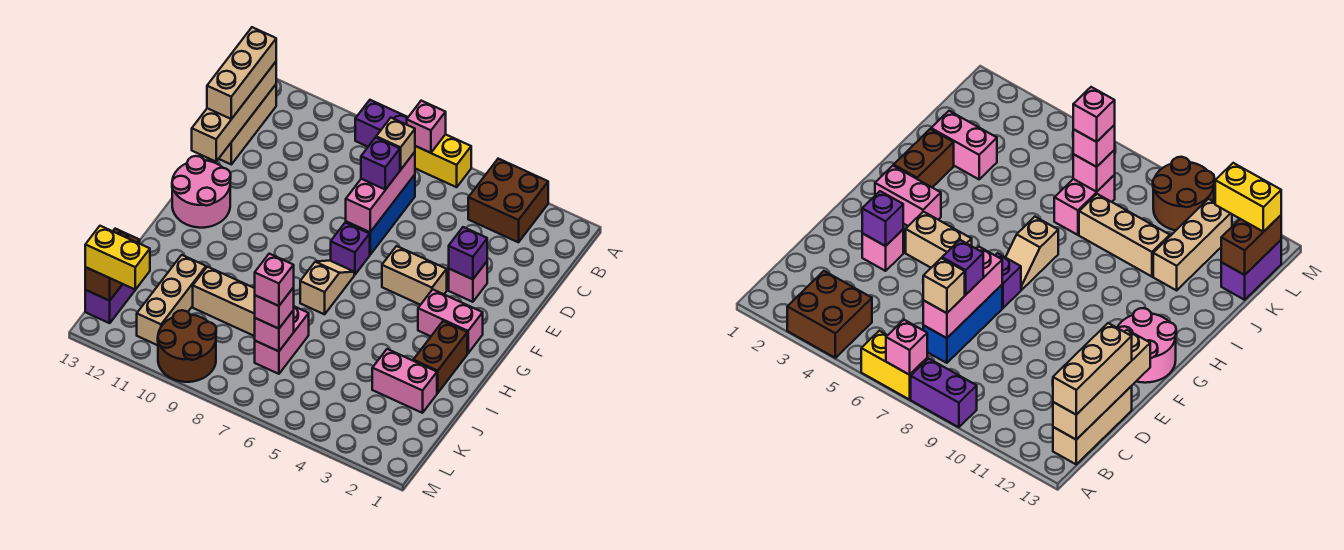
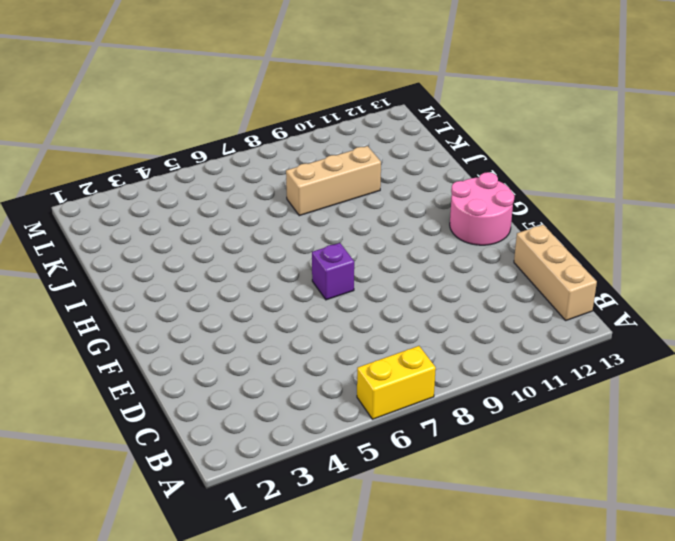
none -> brown brick A3:B4 level 1
none -> purple brick A8:A9 level 1
none -> blue brick C7:E7 level 1
none -> pink brick E3 level 1

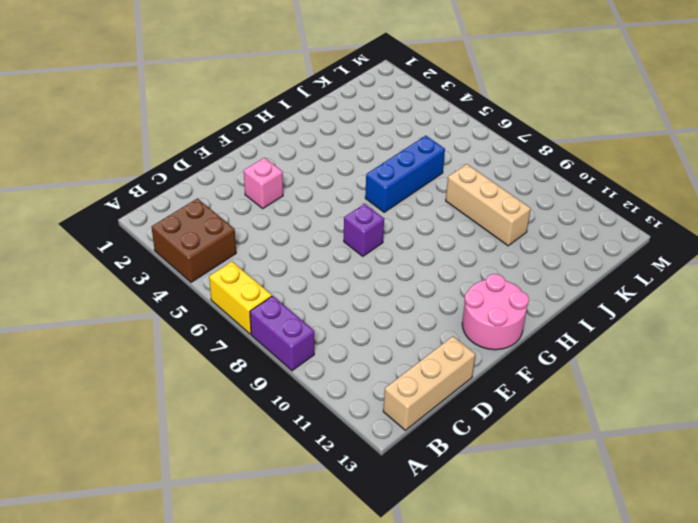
blue brick H6:J6 level 1 -> blue brick C7:E7 level 1
none -> tan brick F4:F5 level 1
none -> pink brick G2:G3 level 1
none -> tan slope G7:H7 level 1 top H
none -> brown brick H2:I2 level 1

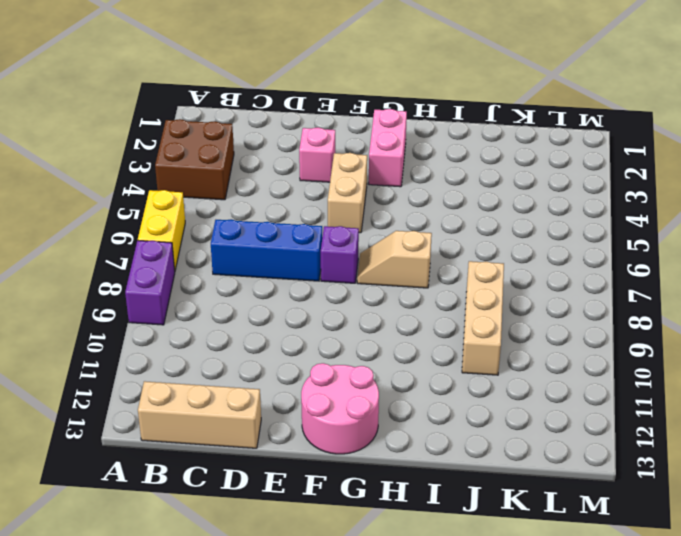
none -> brown brick H2:I2 level 1
none -> pink brick J2:J3 level 1
none -> pink brick J7:K7 level 1
none -> tan brick J11:L11 level 1

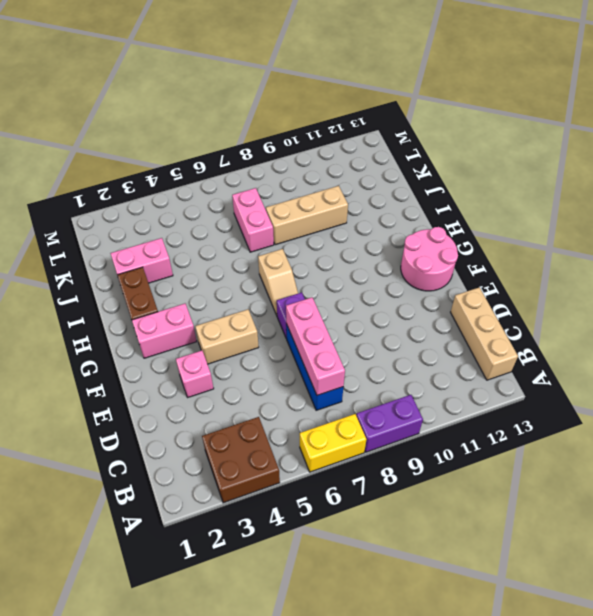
none -> tan brick J11:L11 level 1
none -> purple brick K13:L13 level 1
none -> brown round brick L9:M10 level 1
none -> pink brick A7 level 2

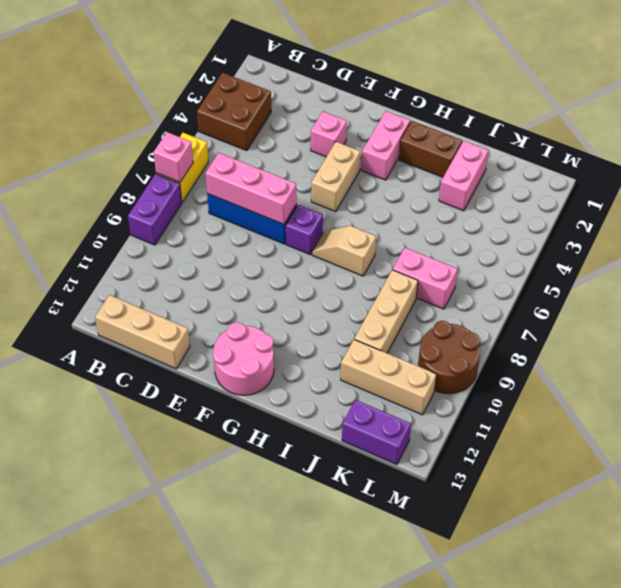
none -> tan brick B13:E13 level 2
none -> purple brick E3 level 2
none -> pink brick K7 level 2
none -> brown brick K13:L13 level 2

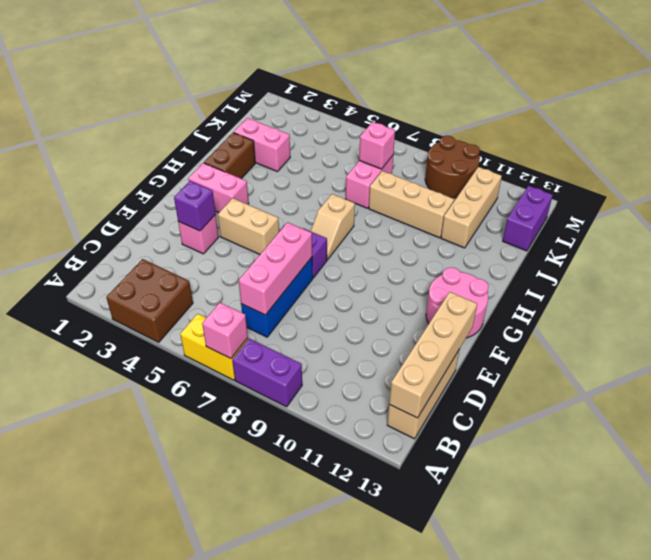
none -> brown brick K13:L13 level 2
none -> tan brick B13:D13 level 3
none -> tan brick C7 level 3
none -> purple brick D7 level 3

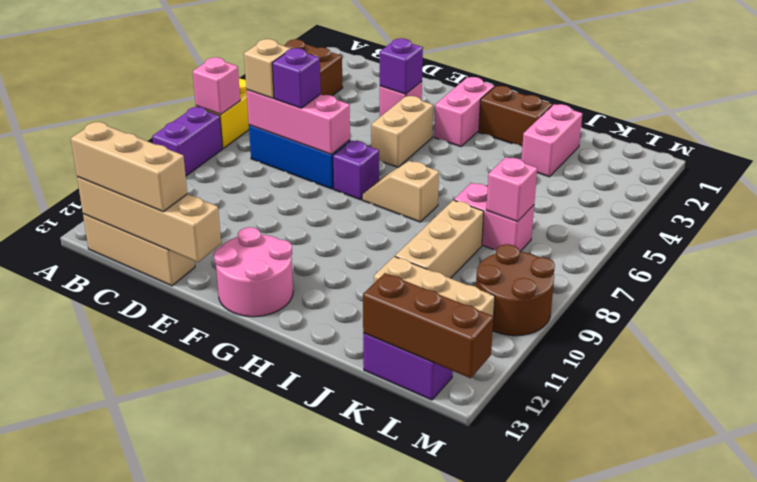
brown brick K13:M13 level 2 -> brown brick K13:L13 level 2
none -> pink brick K7 level 3
none -> yellow brick L12:L13 level 3
none -> pink brick K7 level 4

